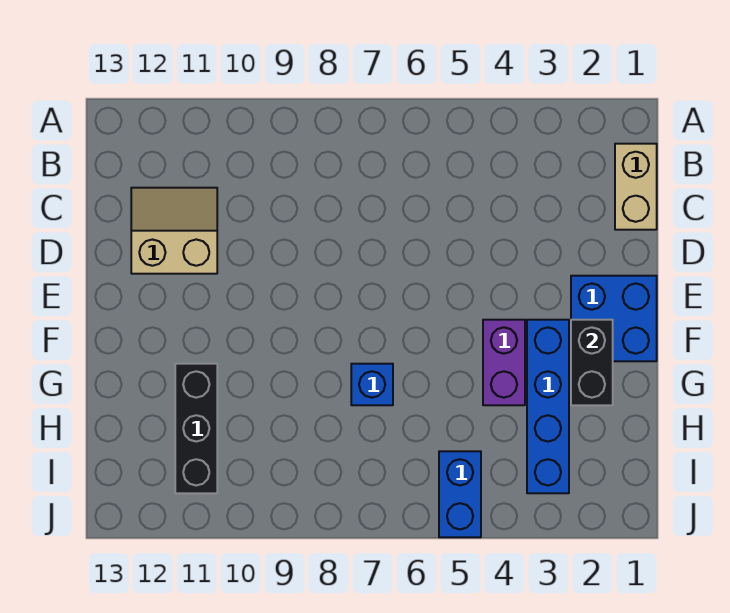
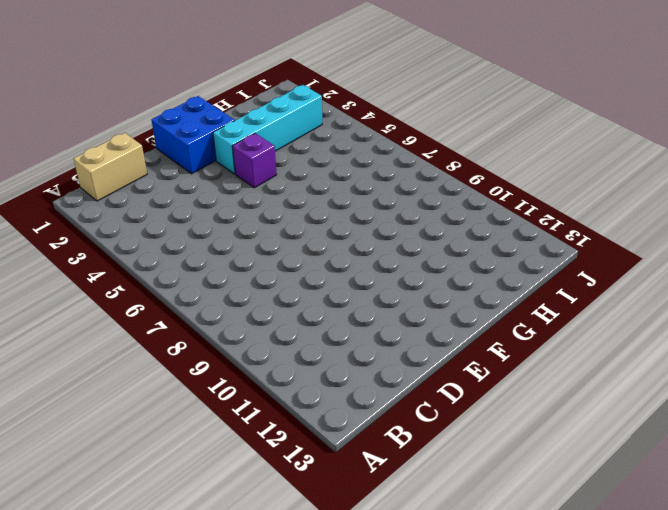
cyan brick F3:I3 level 1 -> blue brick F3:I3 level 1
purple brick F4 level 1 -> purple brick F4:G4 level 1
none -> tan slope C11:D12 level 1 top D
none -> blue brick G7 level 1

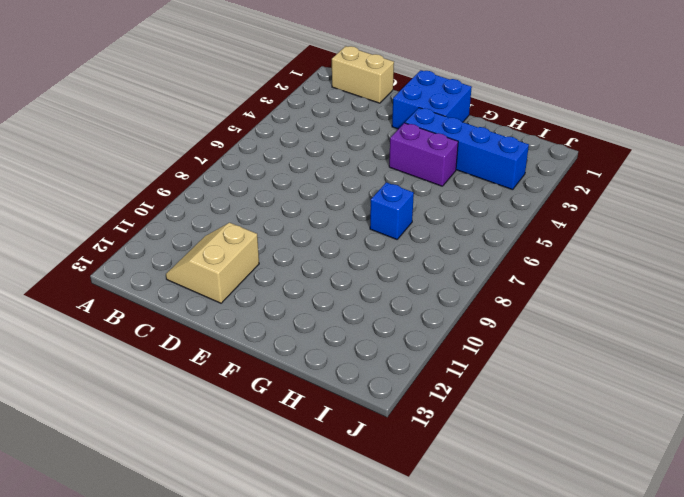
none -> black brick G11:I11 level 1
none -> blue brick I5:J5 level 1

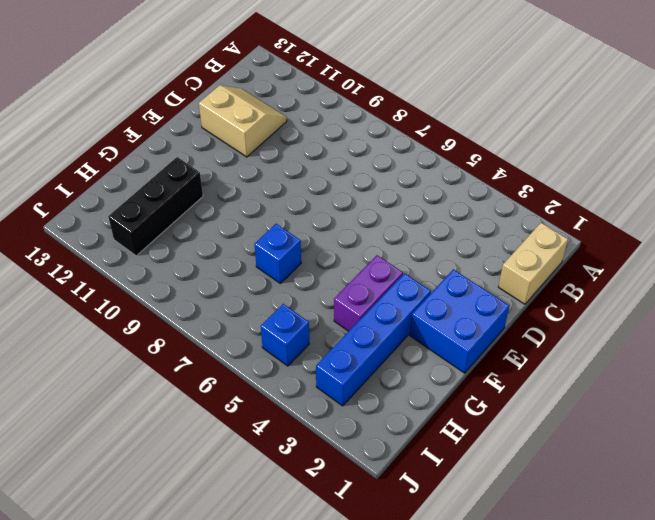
blue brick I5 level 1 -> blue brick I5:J5 level 1
none -> black brick F2:G2 level 2

